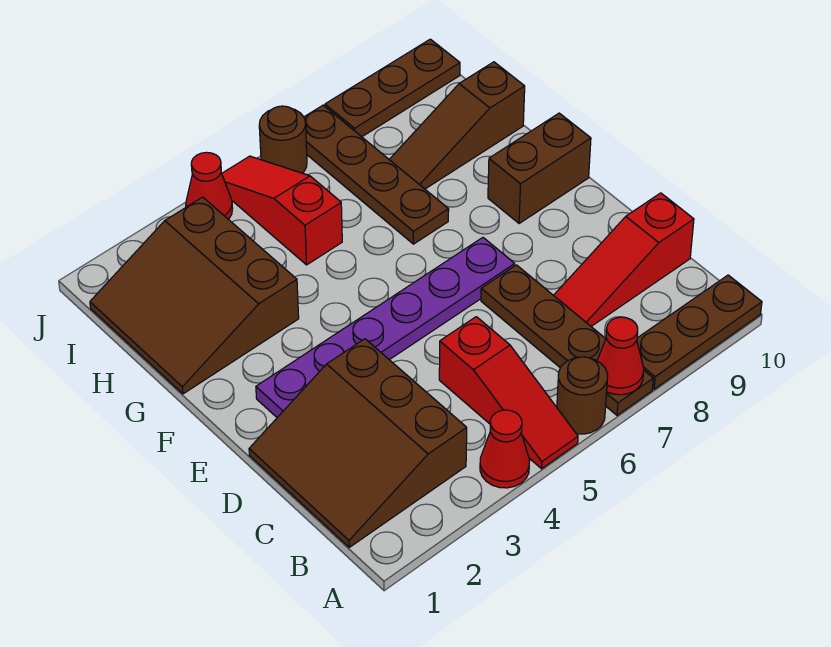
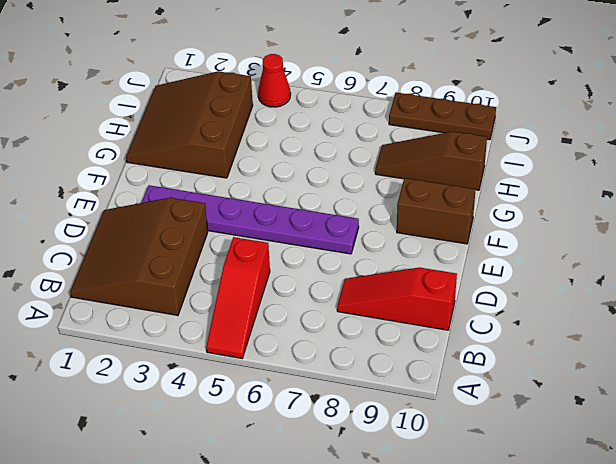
none -> red cone A4 level 1
none -> brown round brick A6 level 1
none -> brown plate A7:D7 level 1

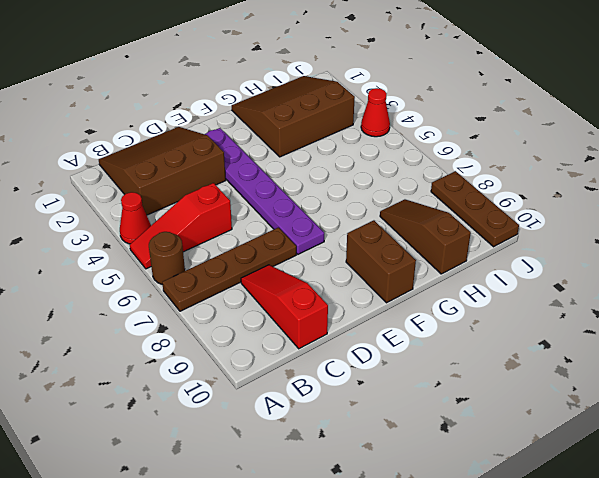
none -> brown plate A8:A10 level 1
none -> brown plate G7:J7 level 1
none -> red slope H5:J5 level 1 top H

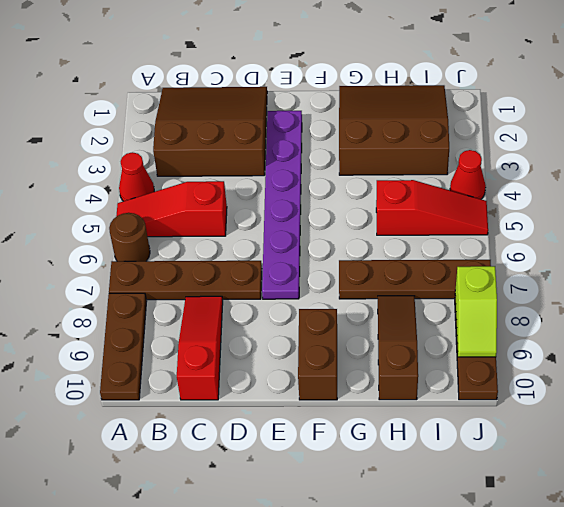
lime slope J8:J9 level 2 top 8 -> none
none -> brown round brick J6 level 1
none -> red cone A7 level 2

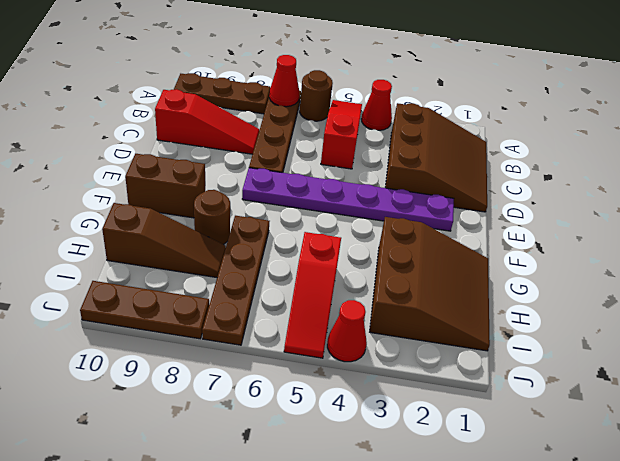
brown round brick G8 level 1 -> brown round brick J6 level 1

